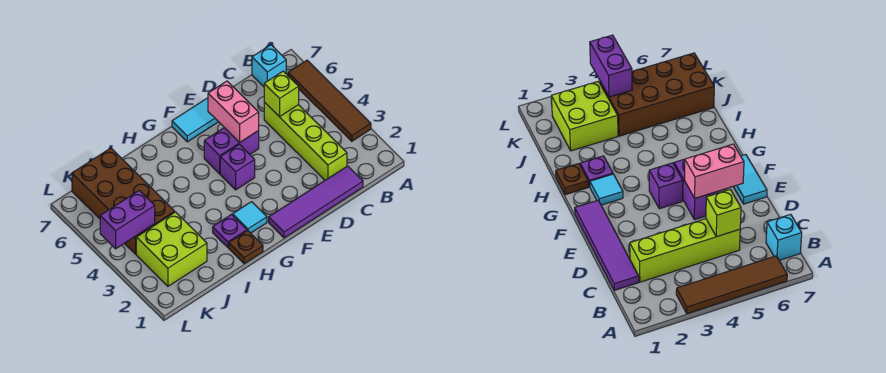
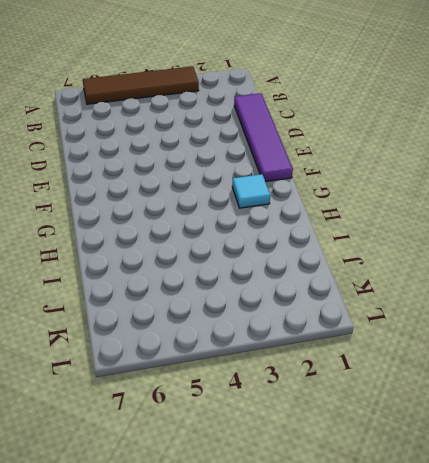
none -> cyan brick B7 level 1
none -> lime brick C2:C5 level 1
none -> purple brick E5:F5 level 1

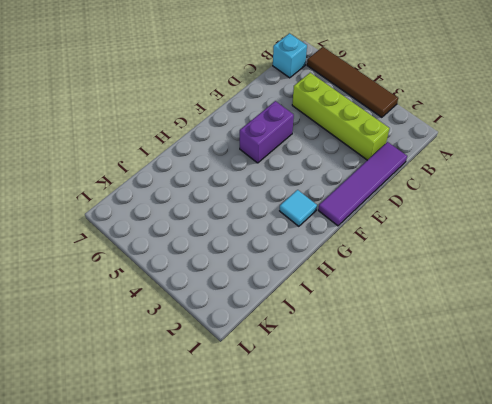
none -> cyan tile E7:F7 level 1
none -> purple brick F4 level 1
none -> brown plate H1 level 1

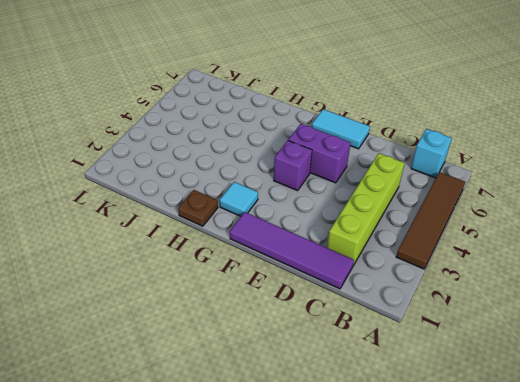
none -> purple plate H2 level 1
none -> lime brick J2:K3 level 1
none -> brown brick J4:K7 level 1

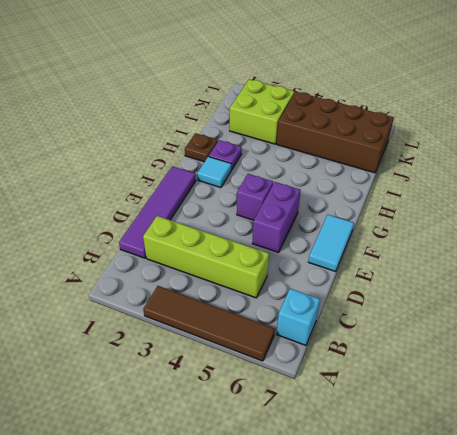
none -> lime brick C5 level 2
none -> pink brick E5:E6 level 2
none -> purple brick K4:L4 level 2

